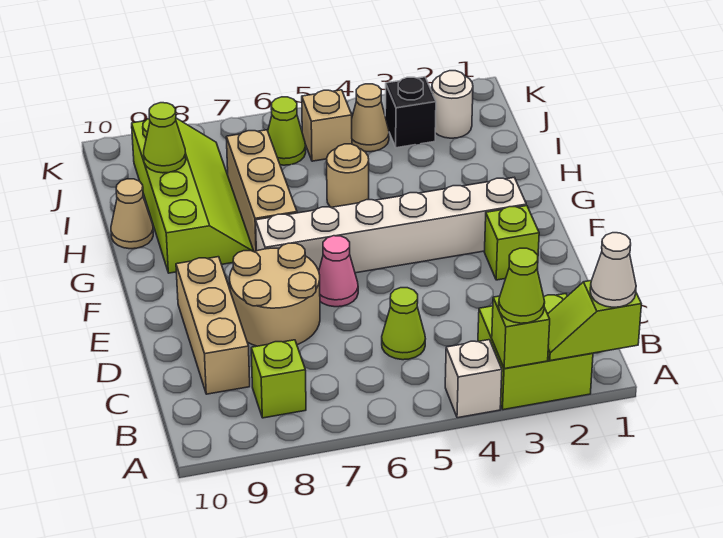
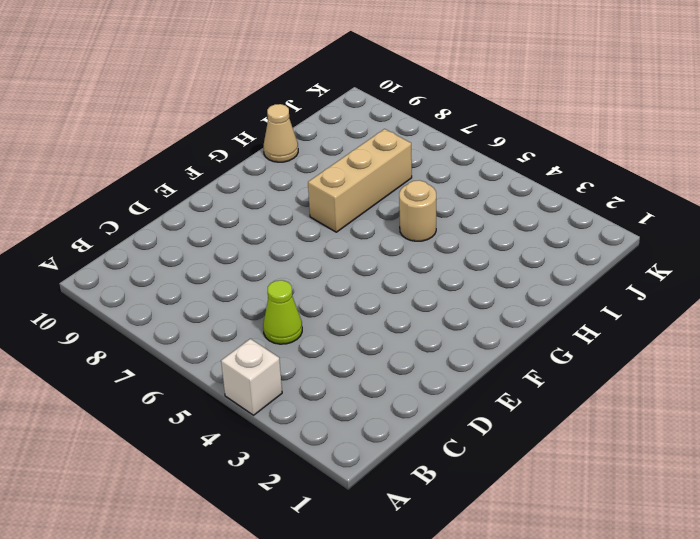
none -> lime brick A2:B3 level 1
none -> lime brick B8 level 1
none -> tan brick C9:E9 level 1

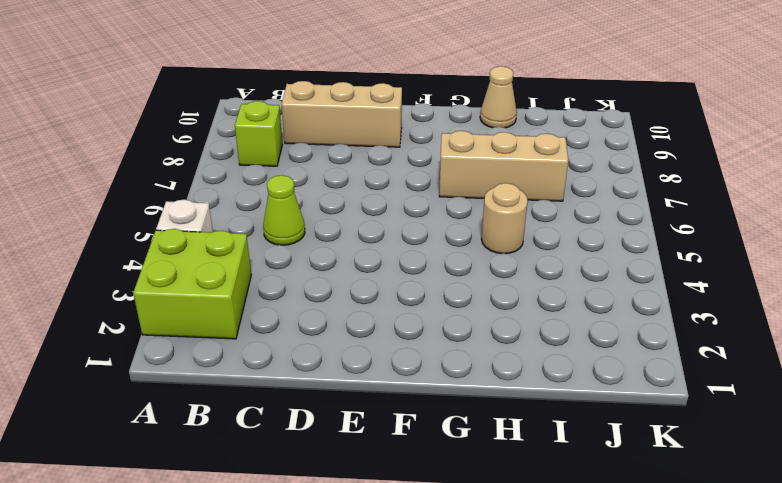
none -> tan round brick D7:E8 level 1
none -> lime brick E2 level 1
none -> pink cone E6 level 1

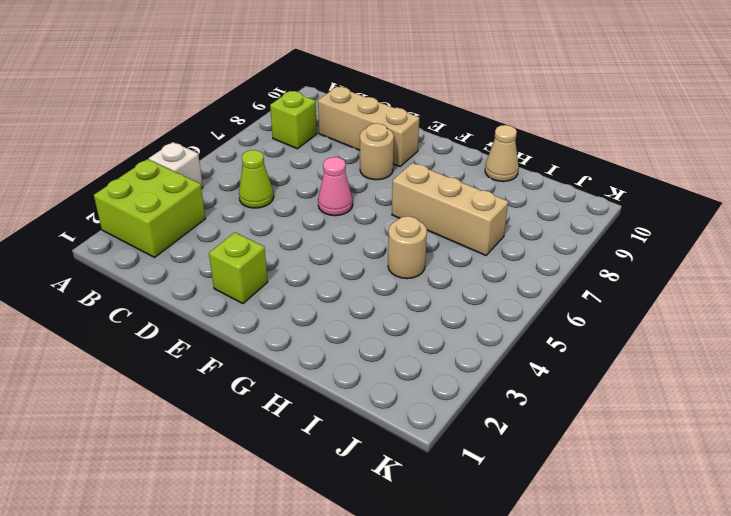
tan round brick E8 level 1 -> tan round brick D7:E8 level 1
none -> white brick F2:F7 level 1
none -> lime slope G8:J9 level 1 top 9
none -> white round brick J2 level 1

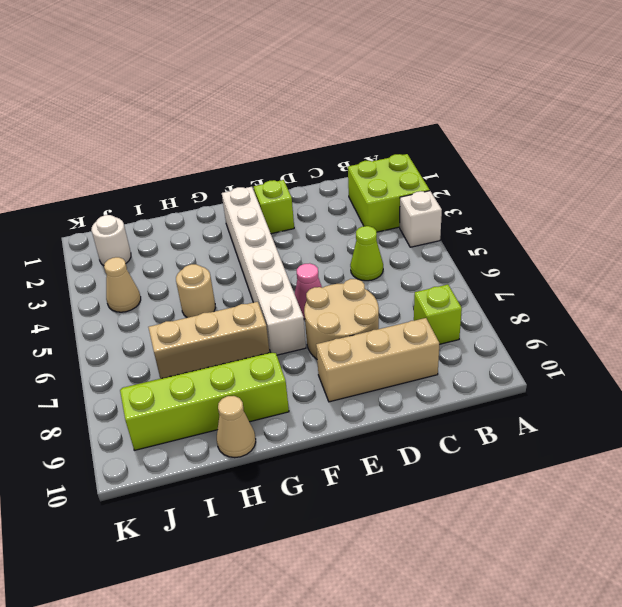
none -> black brick J3 level 1
none -> tan brick J5 level 1
none -> lime cone J6 level 1

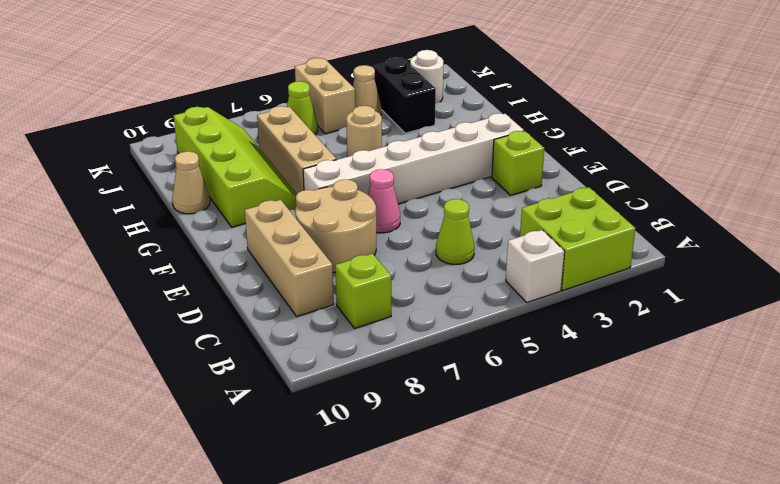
black brick I3:J3 level 1 -> black brick J3 level 1
tan brick J5:K5 level 1 -> tan brick J5 level 1
none -> lime slope A1:A2 level 2 top 1
none -> lime brick A3 level 2
none -> lime cone I9 level 2

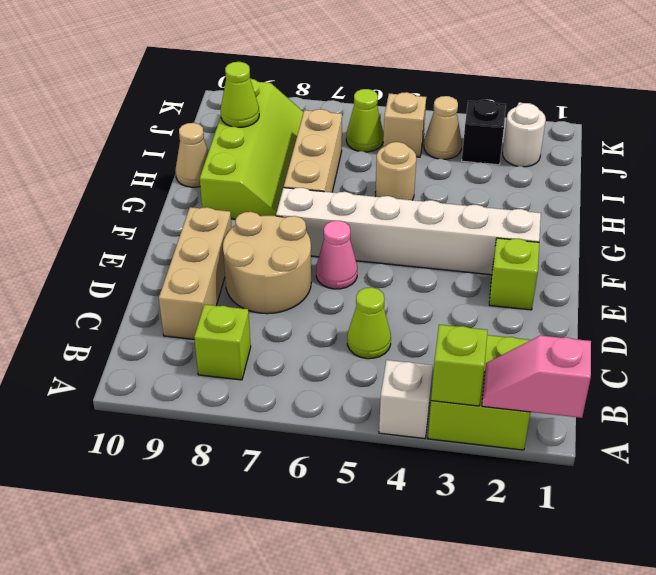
pink slope A1:A2 level 2 top 1 -> lime slope A1:A2 level 2 top 1
none -> white cone A1 level 3
none -> lime cone A3 level 3

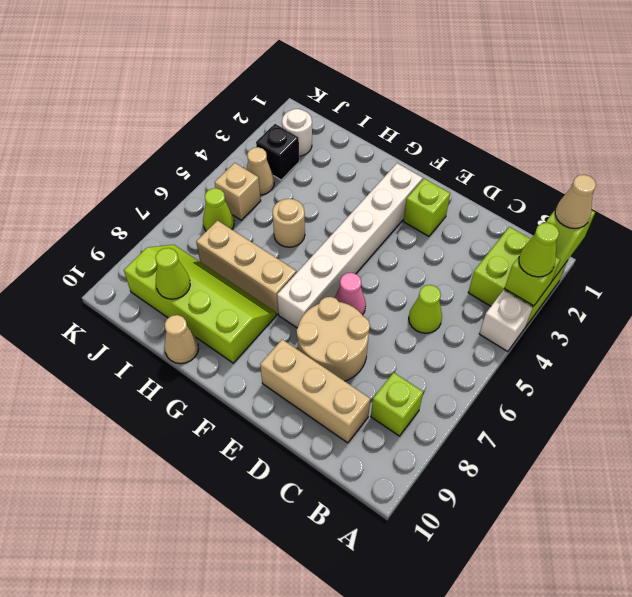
tan cone A1 level 3 -> white cone A1 level 3

